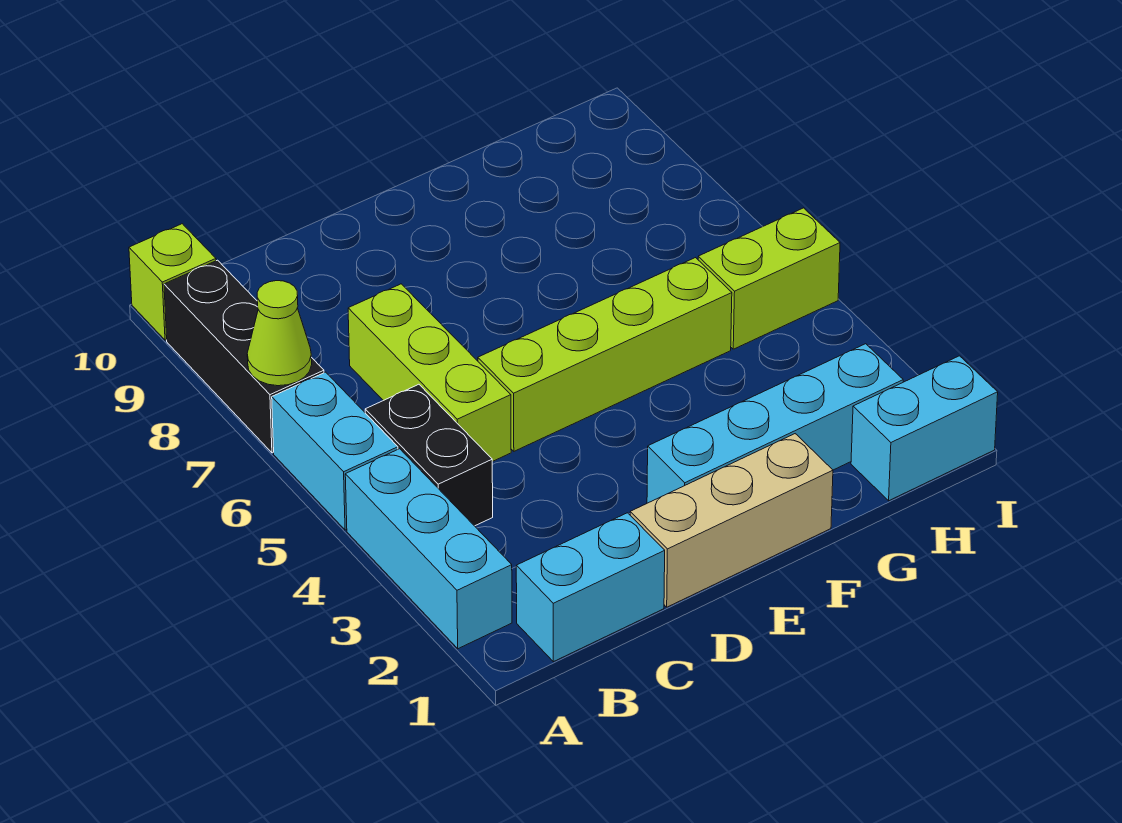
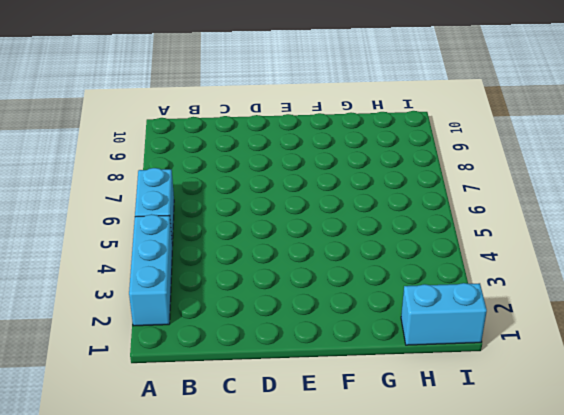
none -> black brick A7:A9 level 1
none -> lime brick A10 level 1
none -> cyan brick B1:C1 level 1

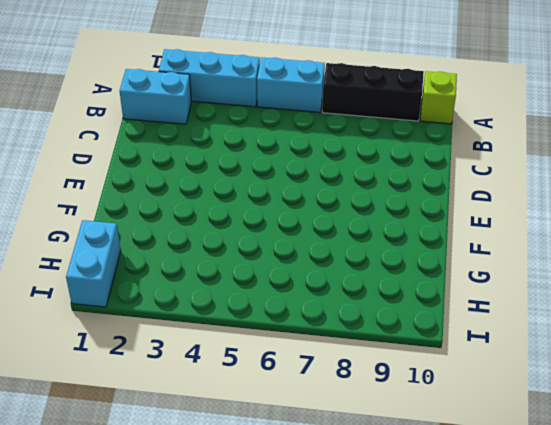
cyan brick B1:B2 level 1 -> cyan brick B1:C1 level 1
none -> black brick B4:B5 level 1
none -> lime brick C5:C7 level 1
none -> tan brick D1:F1 level 1

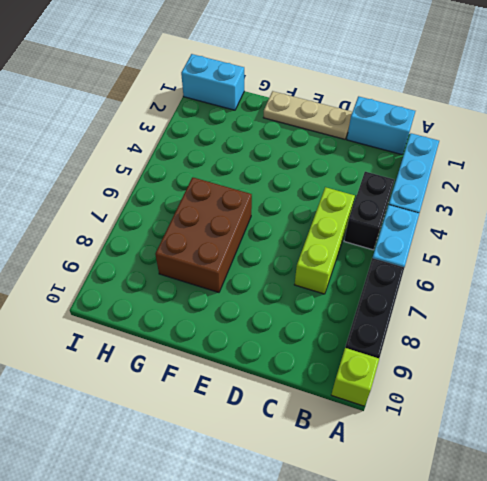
tan plate D1:F1 level 1 -> tan brick D1:F1 level 1
brown brick F6:G8 level 1 -> none
none -> lime brick D5:G5 level 1
none -> cyan brick E2:H2 level 1
none -> lime brick H5:I5 level 1

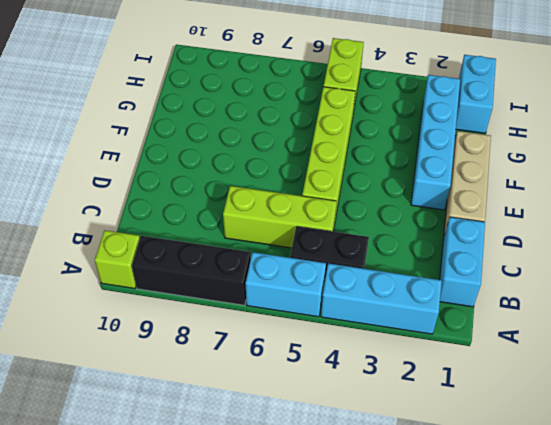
none -> lime cone A7 level 2

